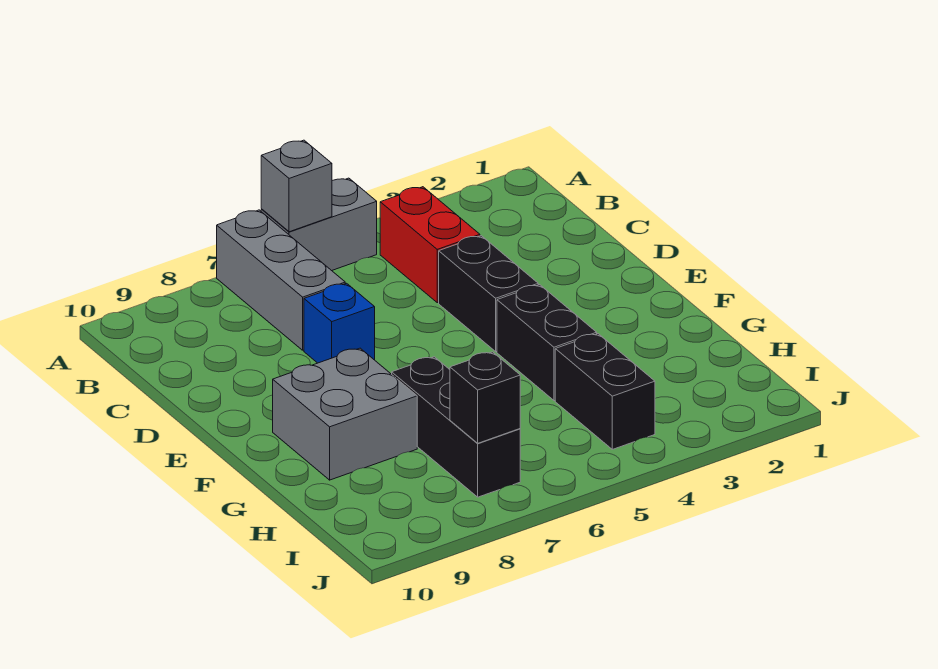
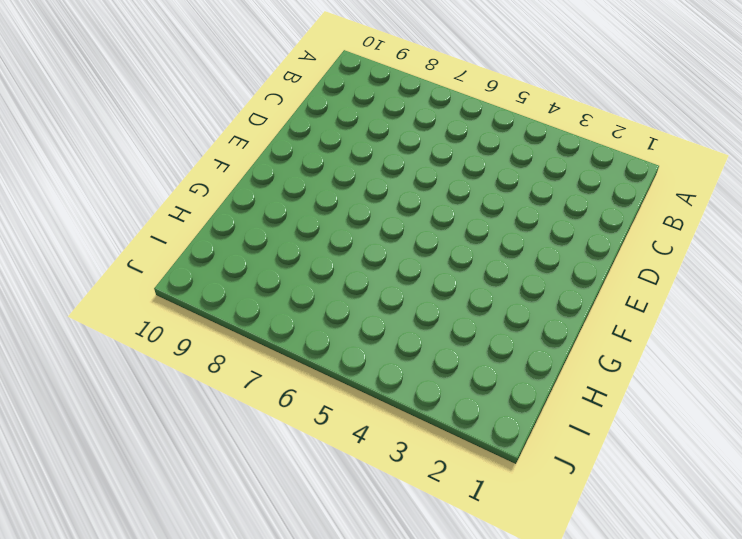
none -> grey brick A5:A6 level 1
none -> grey brick A7:C7 level 1

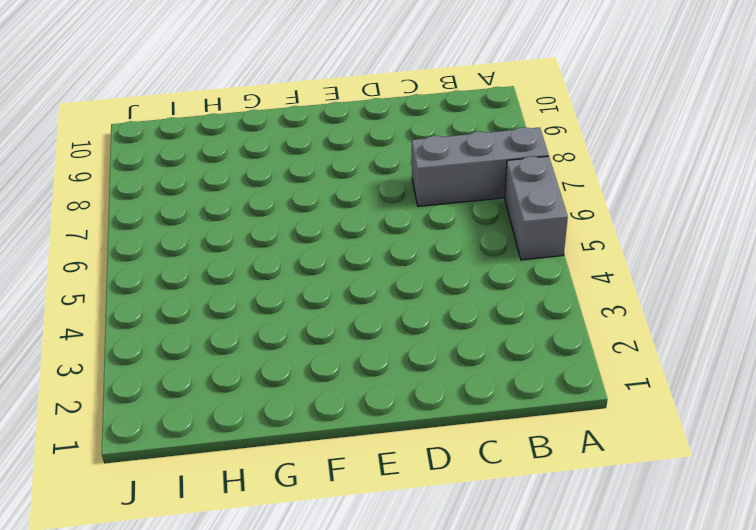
none -> red brick B4:C4 level 1
none -> black brick D4:E4 level 1

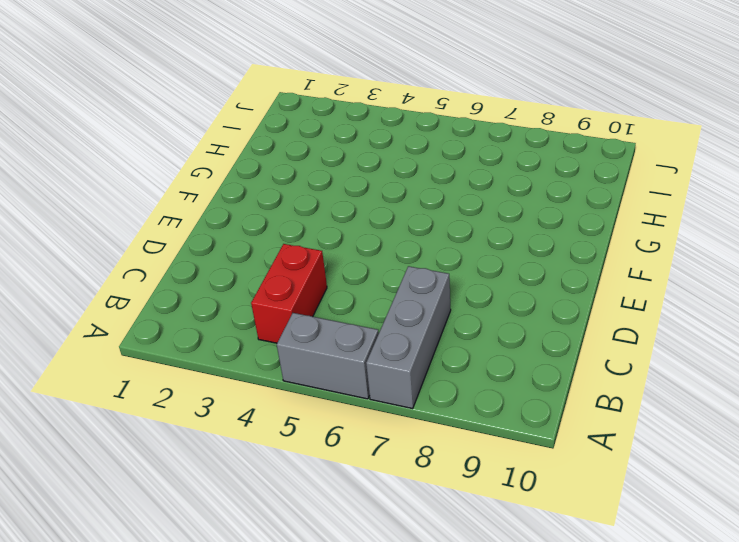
none -> black brick D4:E4 level 1
none -> blue brick D7 level 1

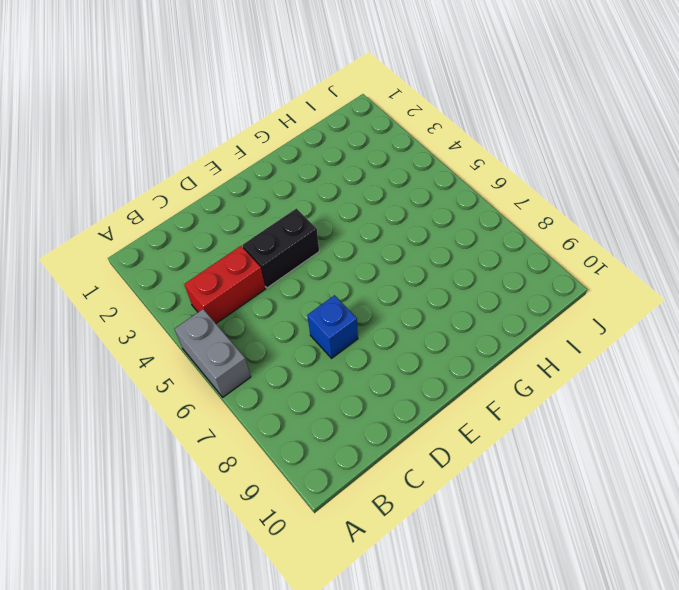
none -> grey brick A7:C7 level 1
none -> black brick F4:G4 level 1

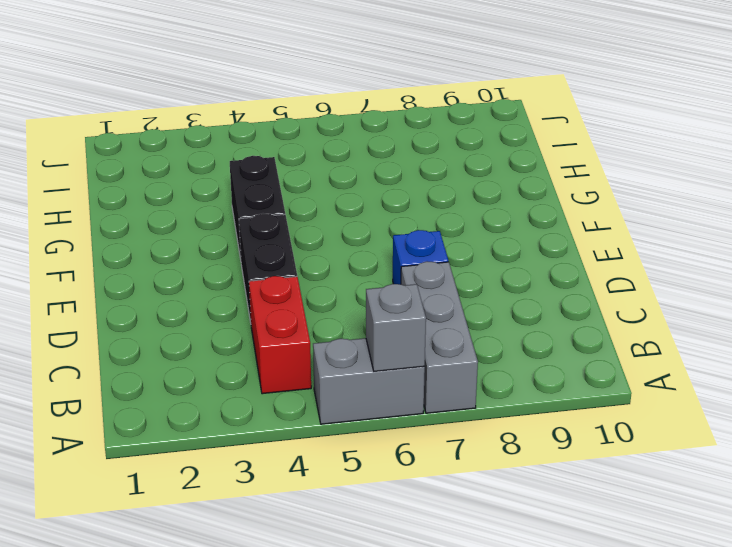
none -> grey brick F8:G9 level 1
none -> black brick G7:I7 level 1

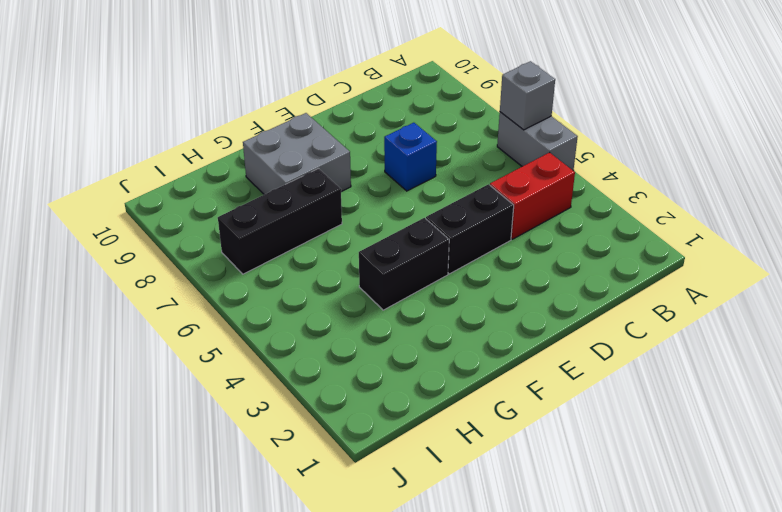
none -> grey brick A7:C7 level 1
none -> black brick H4:I4 level 1

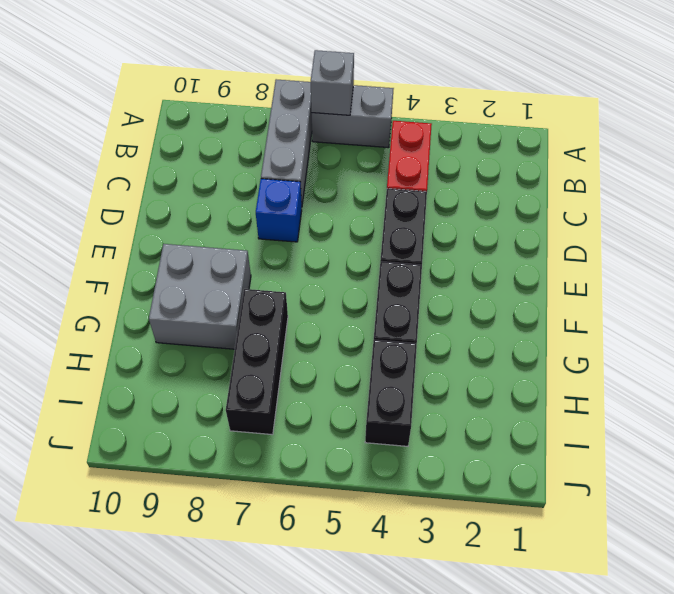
none -> black brick I7 level 2

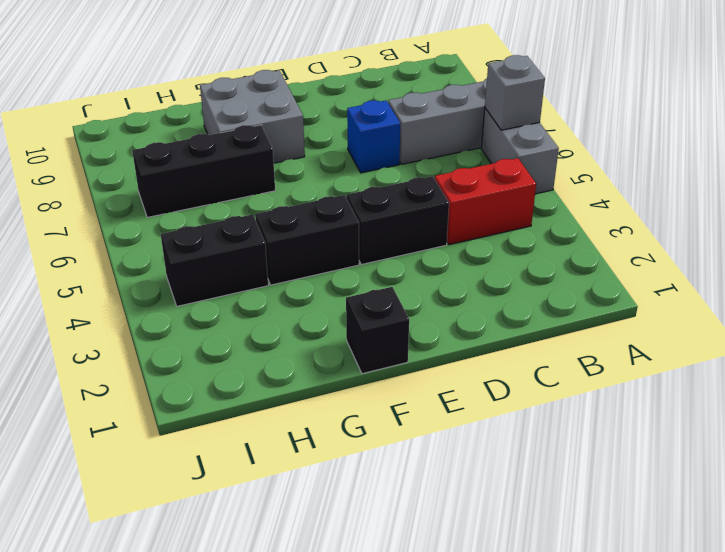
black brick F1 level 1 -> black brick I7 level 2

